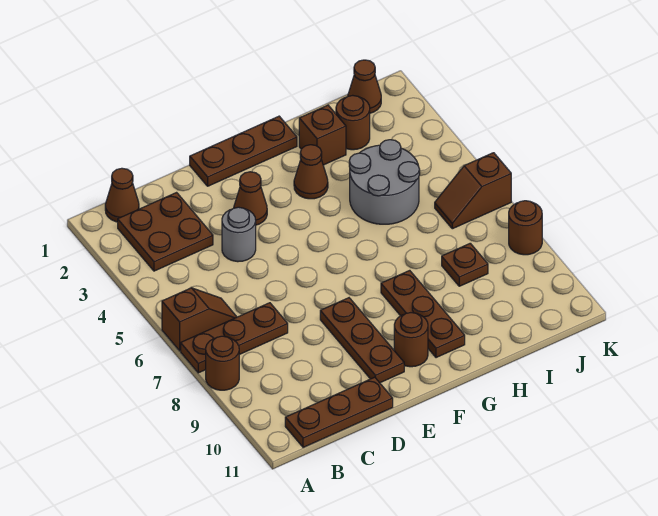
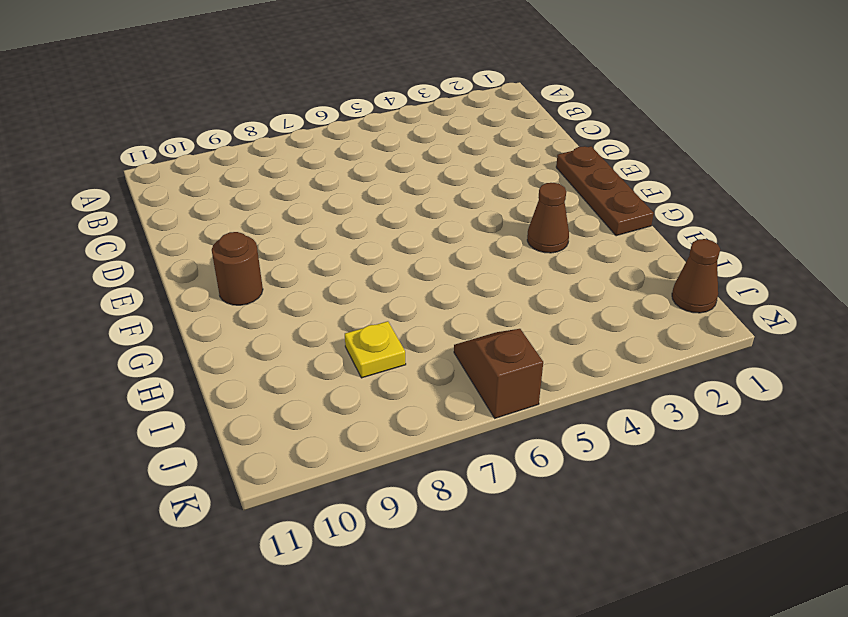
yellow plate I8 level 1 -> brown plate I8 level 1
none -> brown slope A6:B6 level 1 top A
none -> brown plate A7:C7 level 1
none -> brown round brick A8 level 1

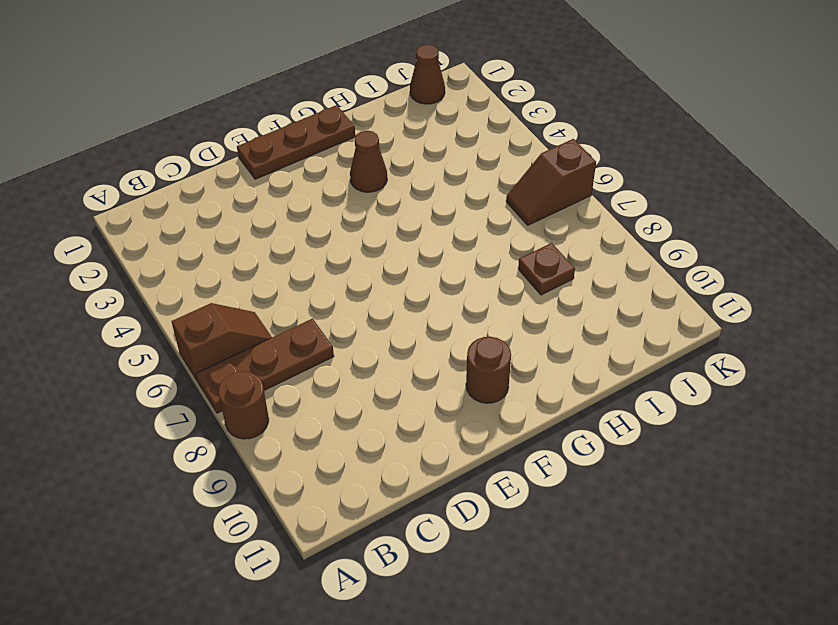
none -> brown cone B1 level 1
none -> brown plate B2:C3 level 1
none -> brown plate B11:D11 level 1

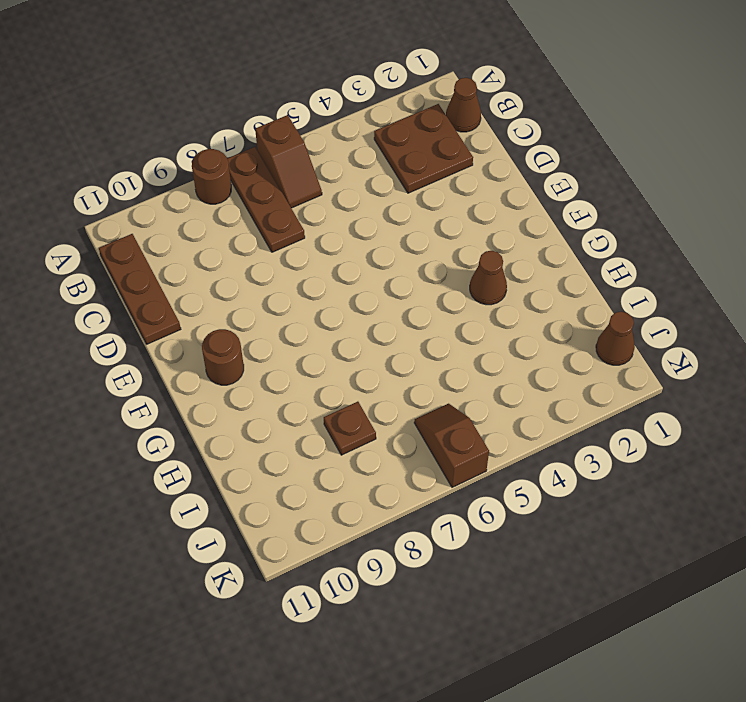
none -> grey round brick D4 level 1
none -> brown plate E1:G1 level 1
none -> brown cone E3 level 1

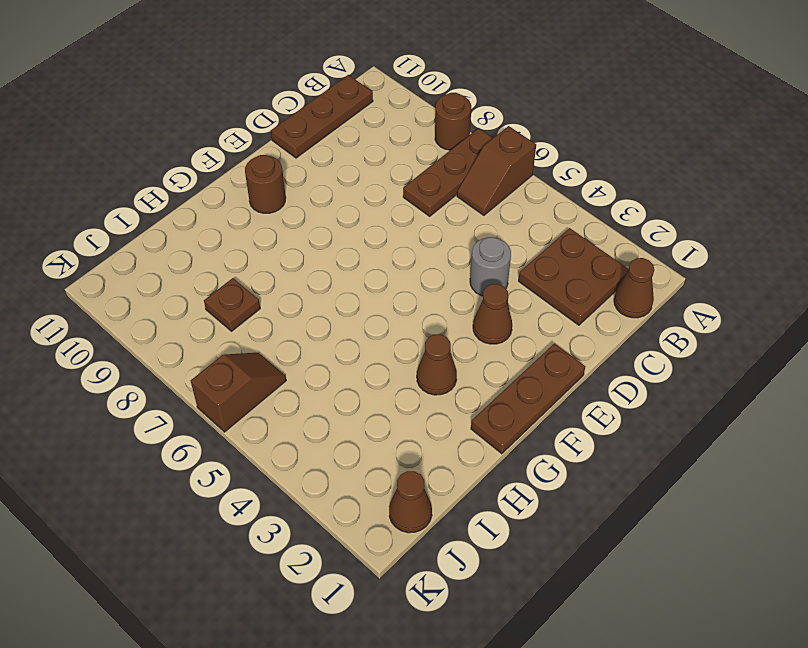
none -> brown plate E8:E10 level 1
none -> brown plate G8:G10 level 1
none -> brown brick H2 level 1

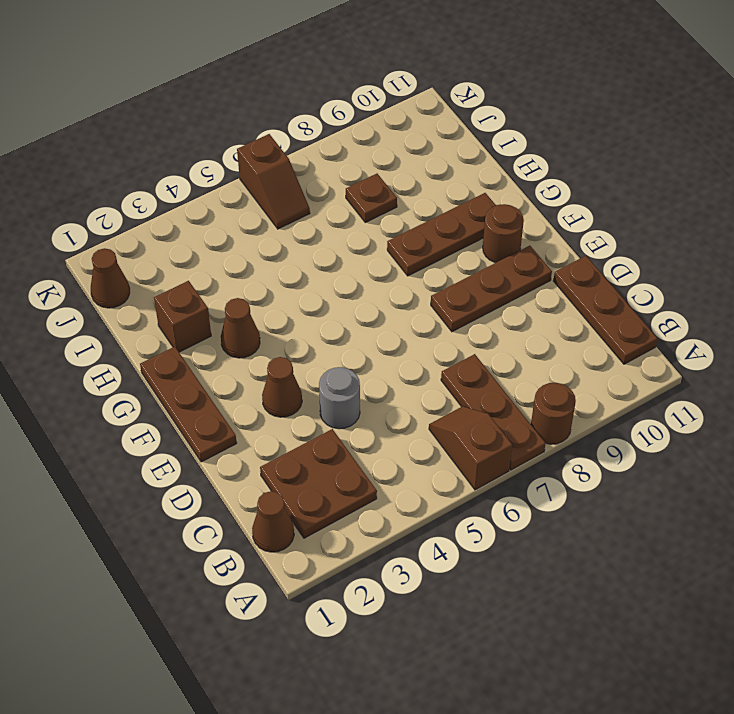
none -> grey round brick H4:I5 level 1
none -> brown round brick I2 level 1
none -> brown round brick K8 level 1

